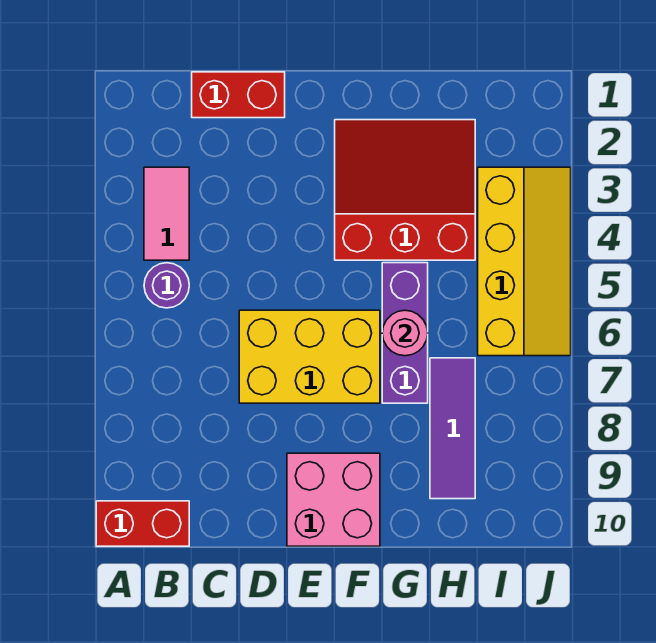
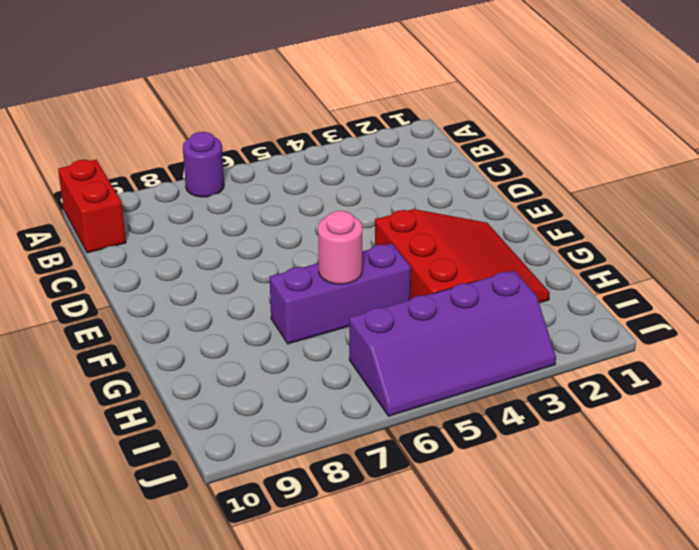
purple round brick A7 level 1 -> purple round brick B5 level 1
purple slope I3:J6 level 1 top I -> yellow slope I3:J6 level 1 top I
none -> pink tile B3:B4 level 1
none -> red brick C1:D1 level 1

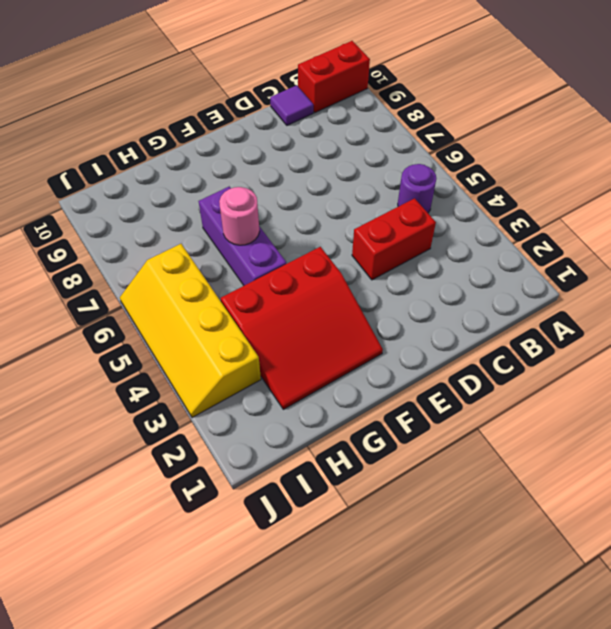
red brick C4:D4 level 1 -> red brick C1:D1 level 1
purple tile C10 level 1 -> none
none -> pink tile B3:B4 level 1
none -> yellow brick D6:F7 level 1

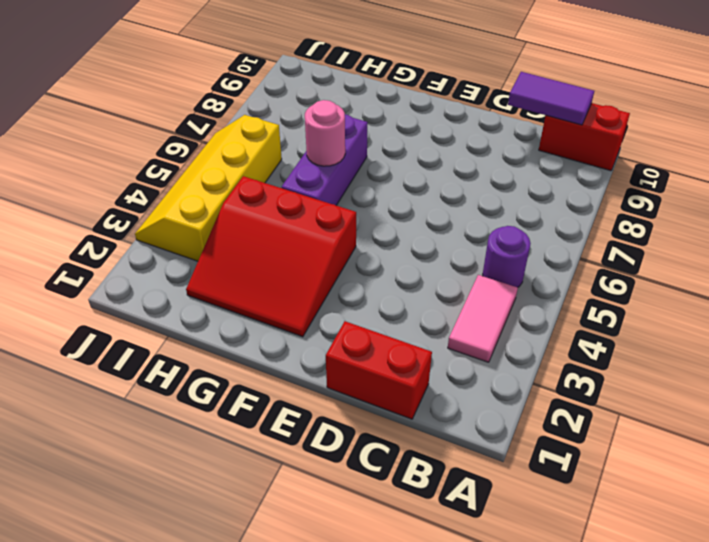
purple tile B10:C10 level 2 -> none
none -> yellow brick D6:F7 level 1
none -> pink brick E9:F10 level 1

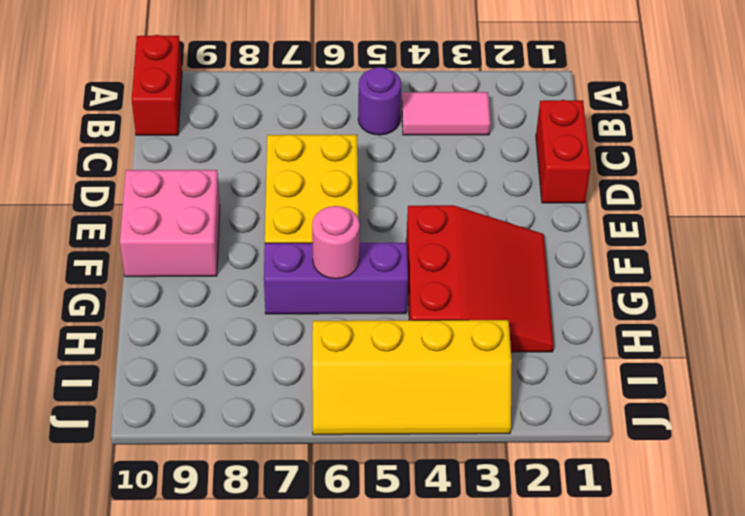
none -> purple tile H7:H9 level 1

